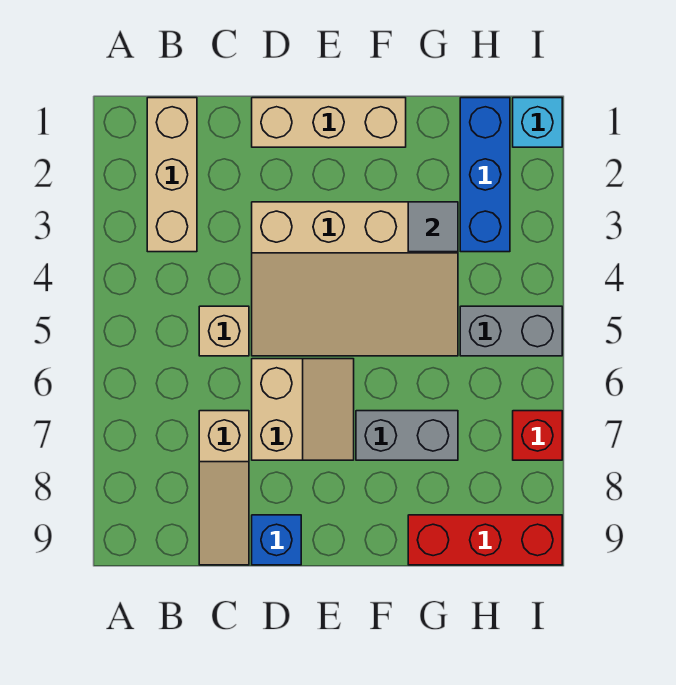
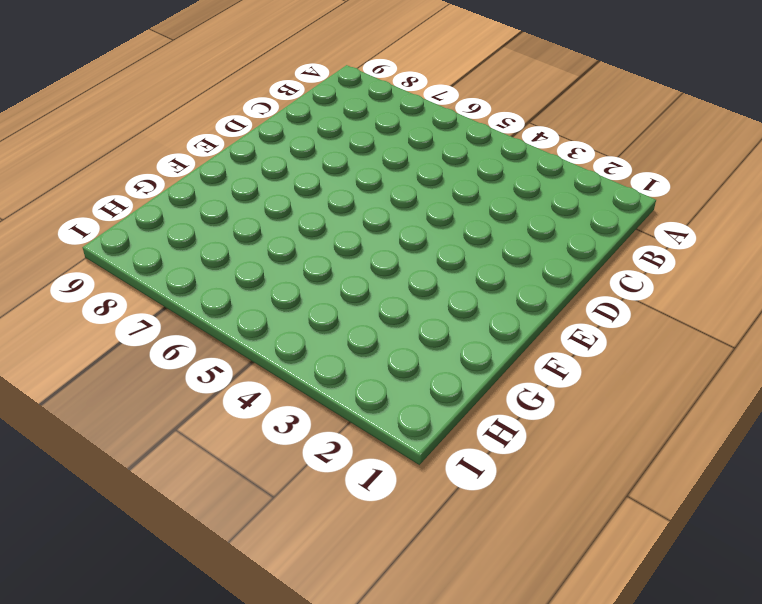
none -> tan brick B1:B3 level 1
none -> tan brick C5 level 1
none -> tan slope C7:C9 level 1 top 7

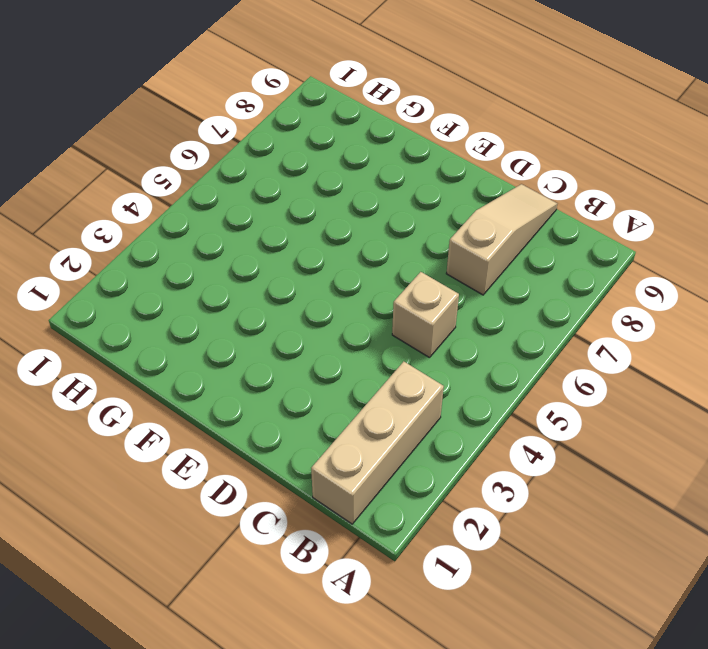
none -> tan brick D1:F1 level 1
none -> tan slope D3:G5 level 1 top 3
none -> tan slope D6:E7 level 1 top D

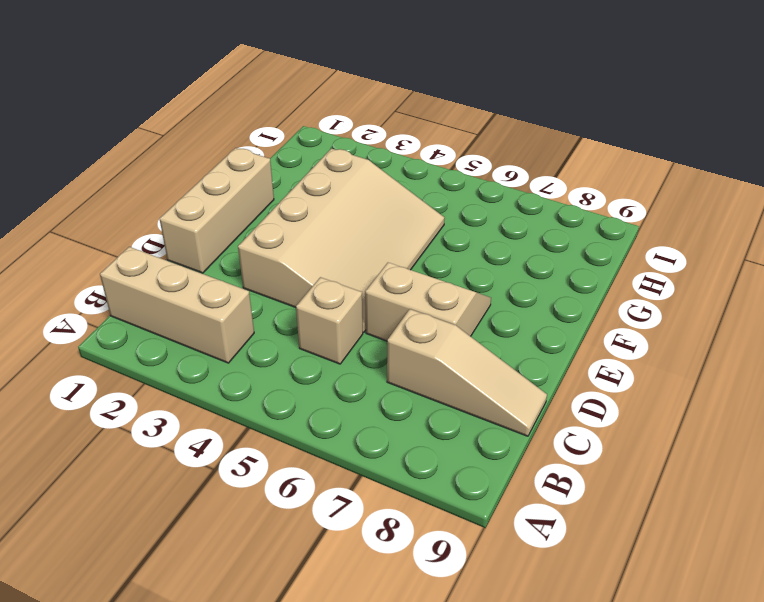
none -> blue brick D9 level 1
none -> grey brick F7:G7 level 1
none -> red brick G9:I9 level 1

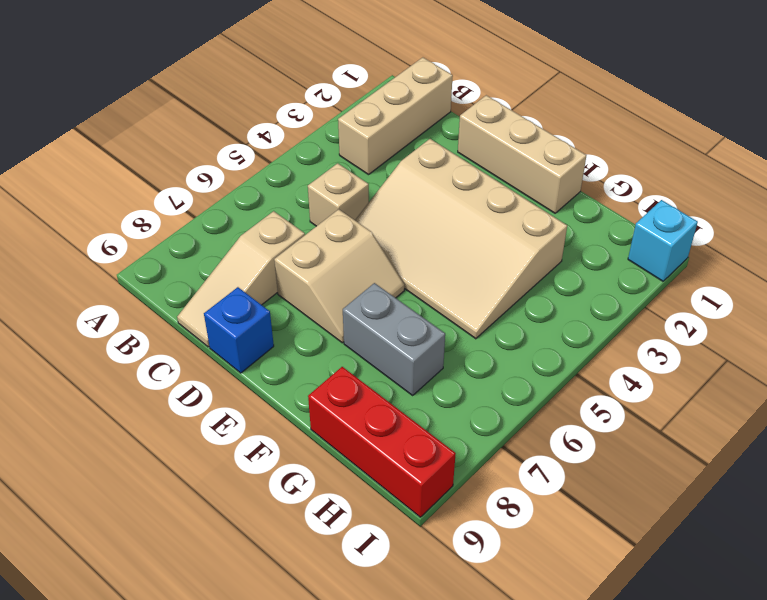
none -> blue brick H1:H3 level 1
none -> grey brick H5:I5 level 1
none -> red brick I7 level 1

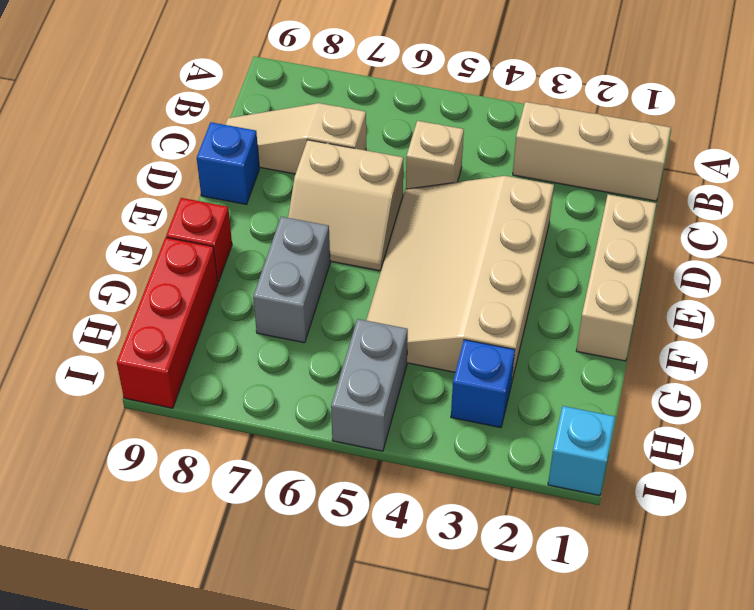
red brick F9 level 1 -> red brick I7 level 1
blue brick H3 level 1 -> blue brick H1:H3 level 1
none -> grey tile G3 level 2

